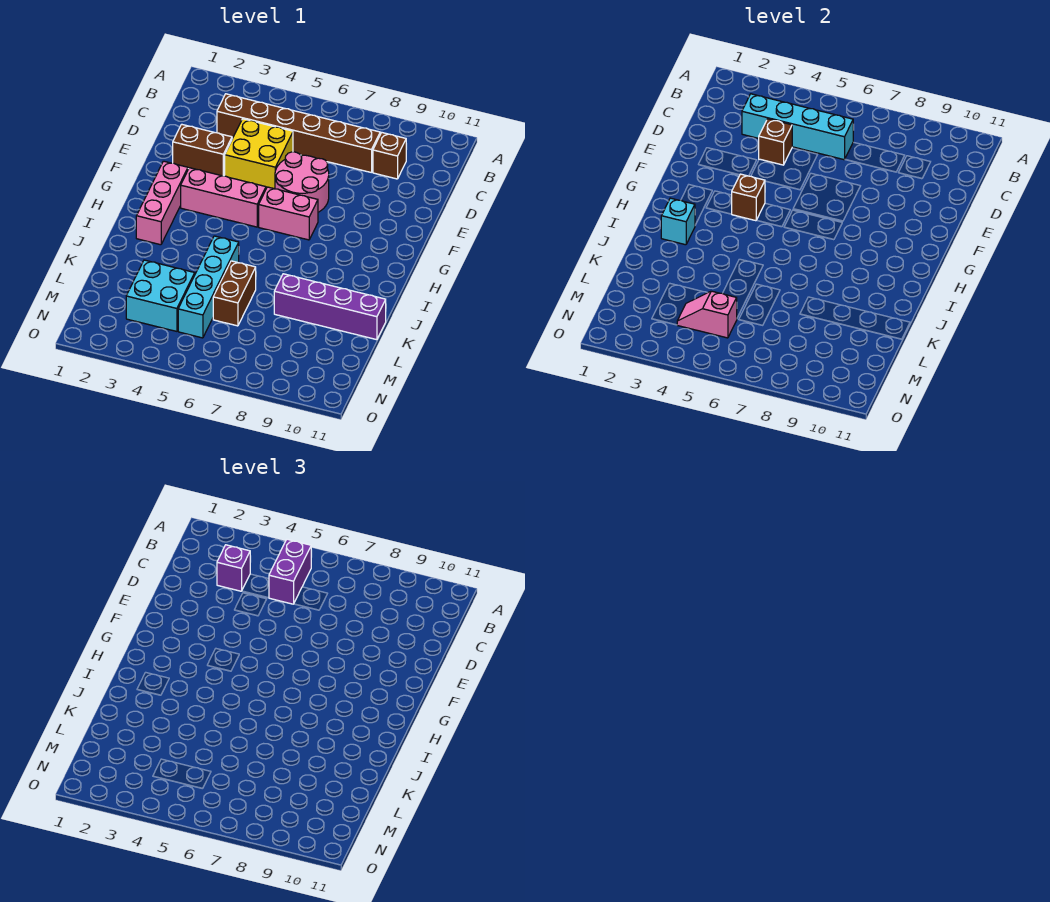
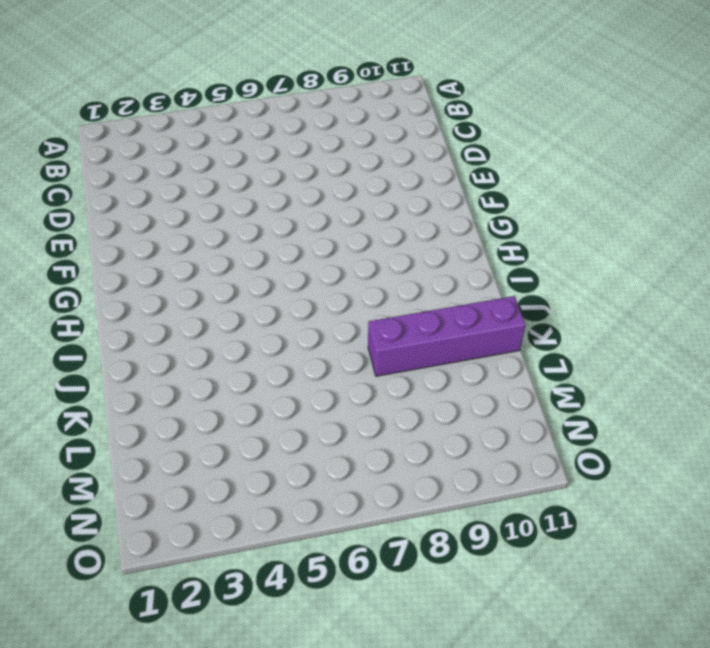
none -> brown brick C3:C8 level 1
none -> brown brick C9 level 1
none -> yellow brick D4:E5 level 1

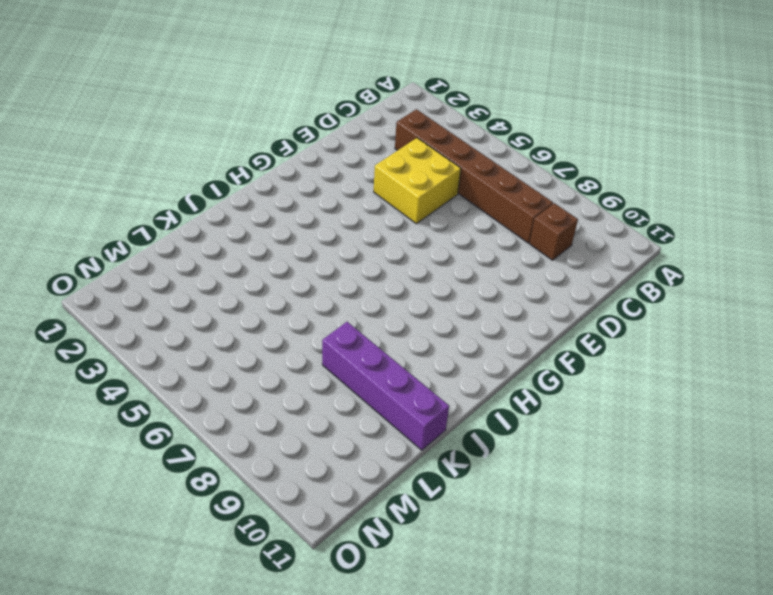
none -> brown brick E2:E3 level 1
none -> pink round brick E6:F7 level 1
none -> pink brick G2:I2 level 1

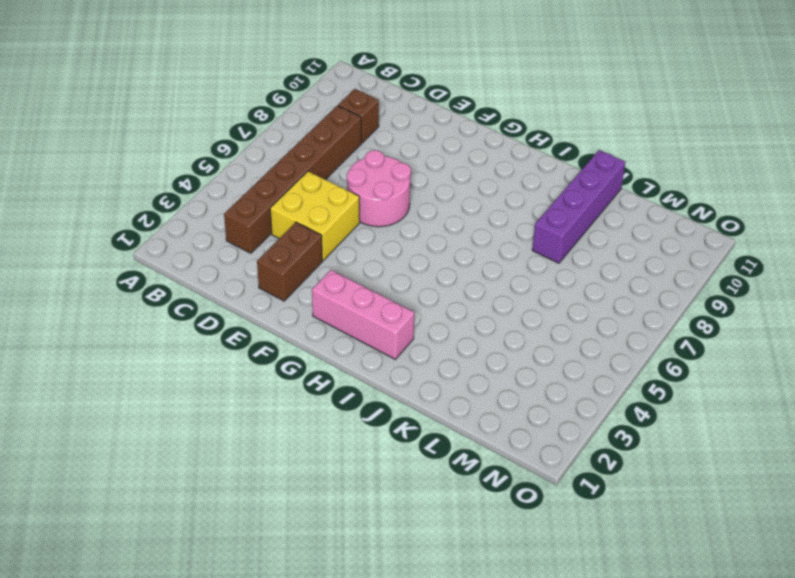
none -> pink brick G3:G5 level 1
none -> pink brick G6:G7 level 1
none -> cyan brick J5:M5 level 1

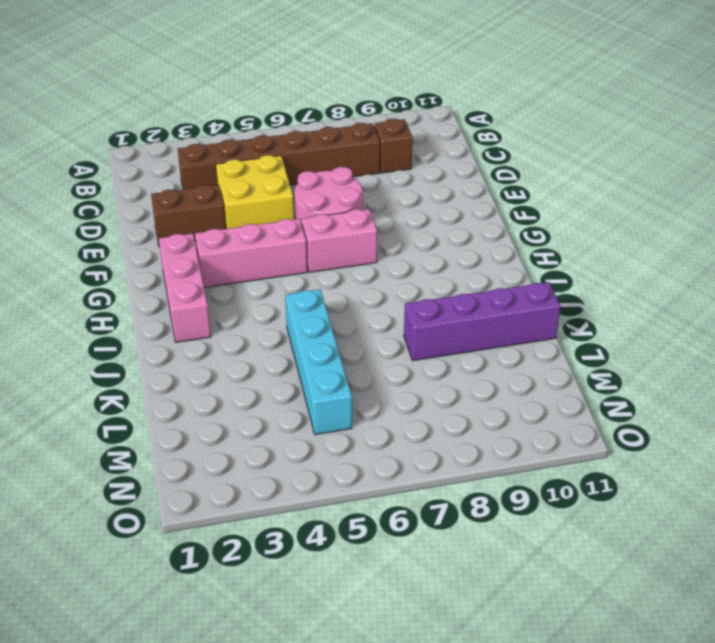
none -> brown brick K6:L6 level 1
none -> cyan brick L3:M4 level 1
none -> cyan brick C3:C6 level 2

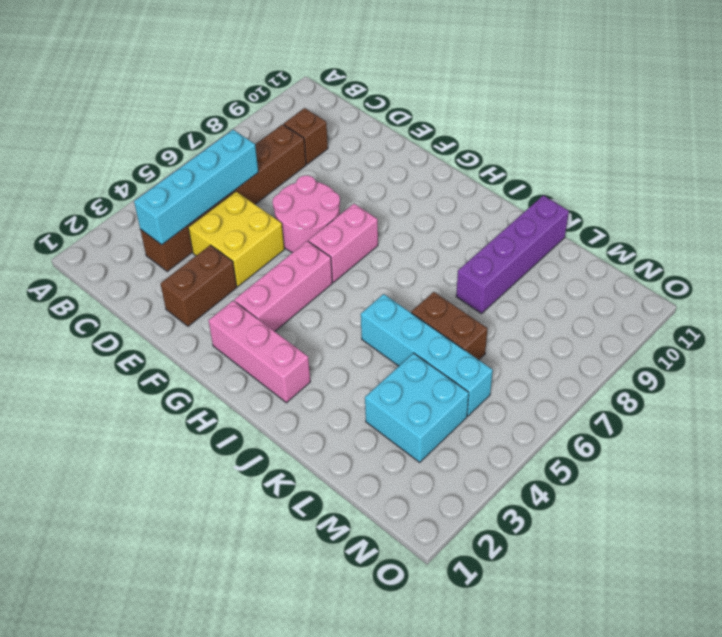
none -> brown brick D4 level 2
none -> brown brick G4 level 2
none -> cyan brick I2 level 2

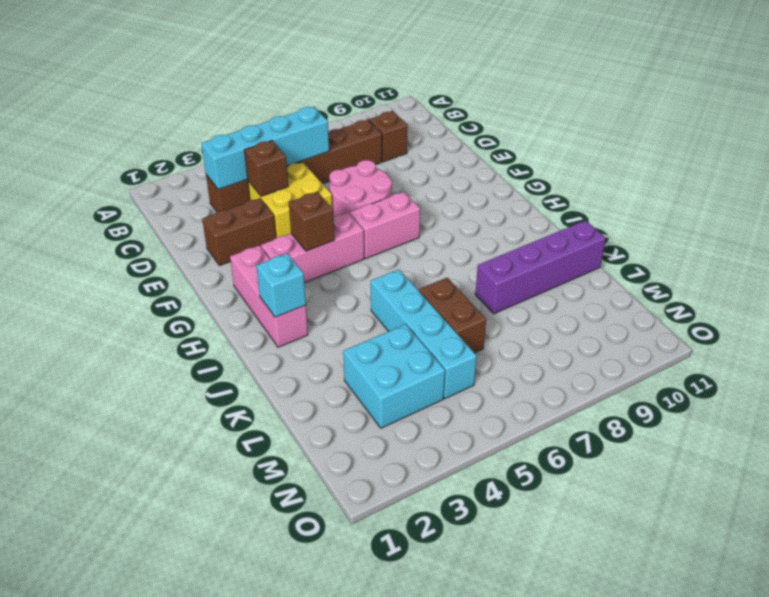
none -> pink slope M4:M5 level 2 top 5
none -> purple brick B5:C5 level 3
none -> purple brick C3 level 3

